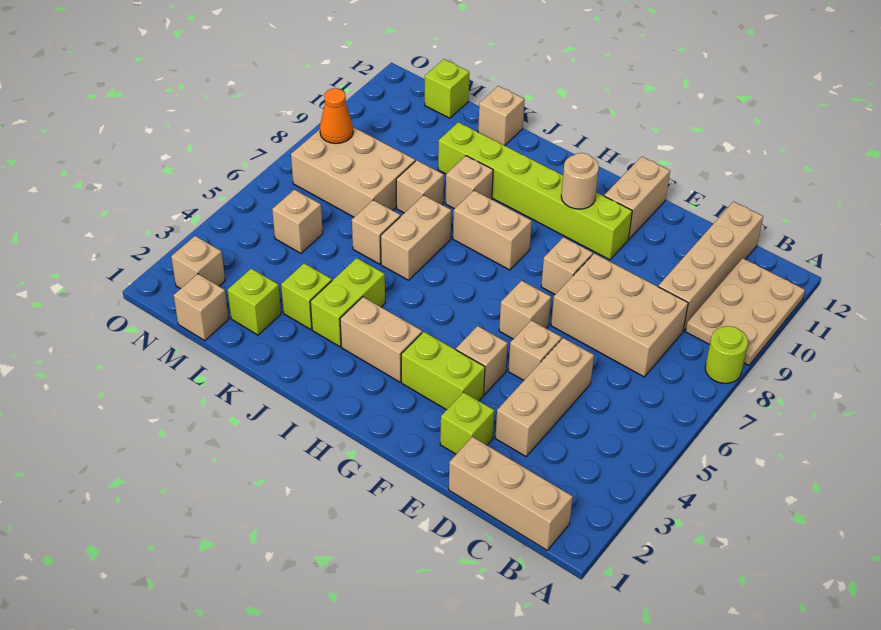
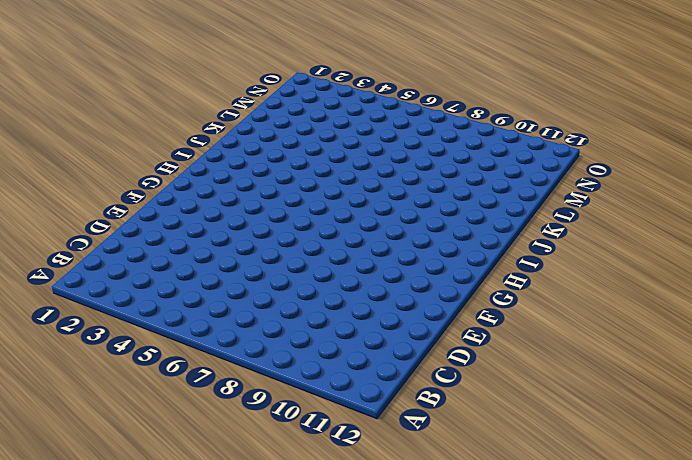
none -> lime round brick A8 level 1
none -> tan plate A9:B11 level 1
none -> tan brick B1:D1 level 1
none -> tan brick C7:E8 level 1

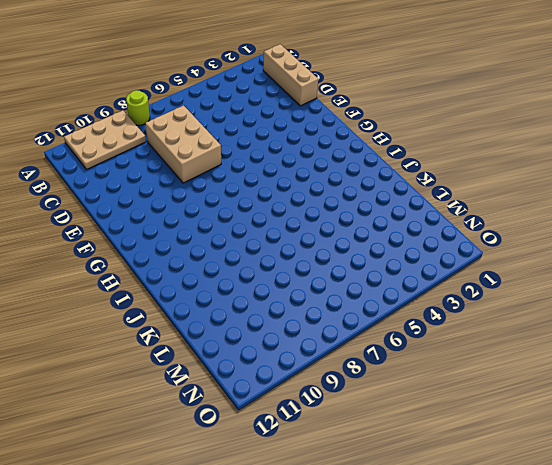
none -> tan brick C9:C12 level 1
none -> tan brick D3:D5 level 1
none -> lime brick E2 level 1
none -> tan brick E5 level 1

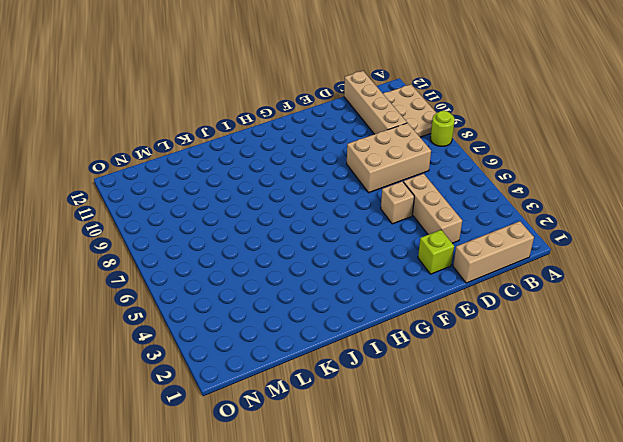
none -> lime brick F3:G3 level 1
none -> tan brick F4 level 1
none -> tan brick F6 level 1
none -> tan brick F8 level 1

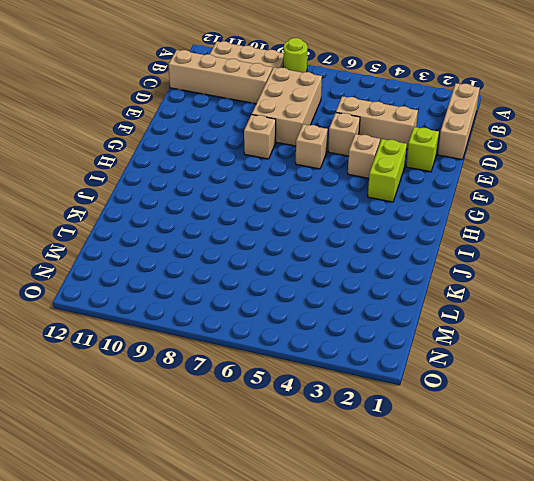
none -> lime brick F10:K10 level 1
none -> tan brick F11:F12 level 1
none -> tan brick H3:I3 level 1
none -> tan brick H8:I8 level 1

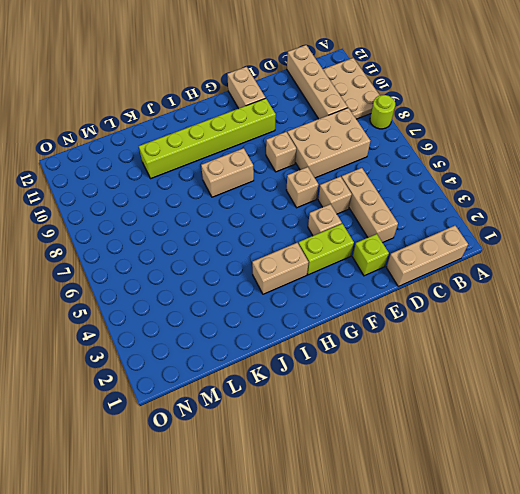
none -> lime brick J3:J4 level 1
none -> tan brick J6:J7 level 1
none -> tan brick J9 level 1
none -> lime brick K3 level 1

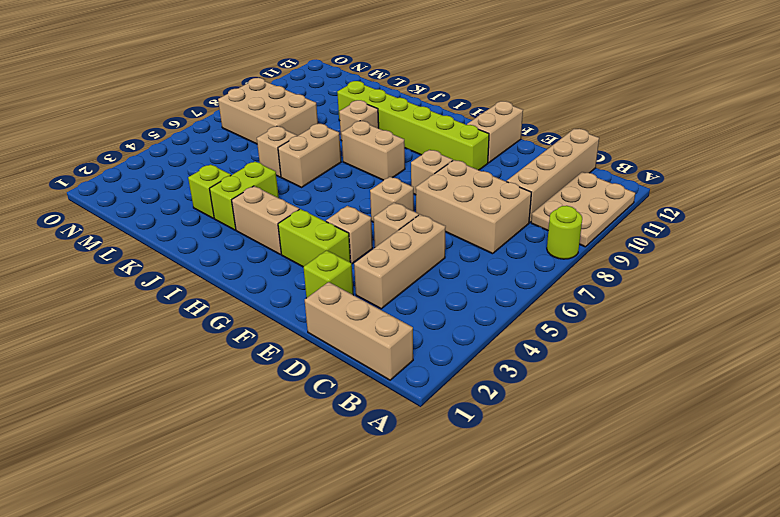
none -> tan brick K8 level 1
none -> tan brick K12 level 1
none -> lime brick L2 level 1
none -> tan brick M1 level 1

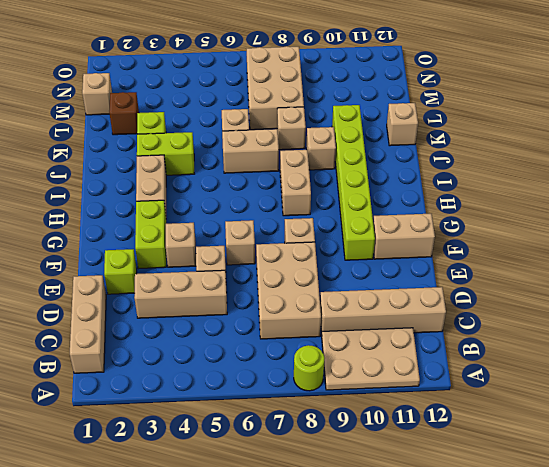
brown brick L2 level 1 -> lime brick L2 level 1
none -> tan brick M5 level 1
none -> lime brick M12 level 1
none -> tan brick N2 level 1
none -> tan round brick G10 level 2

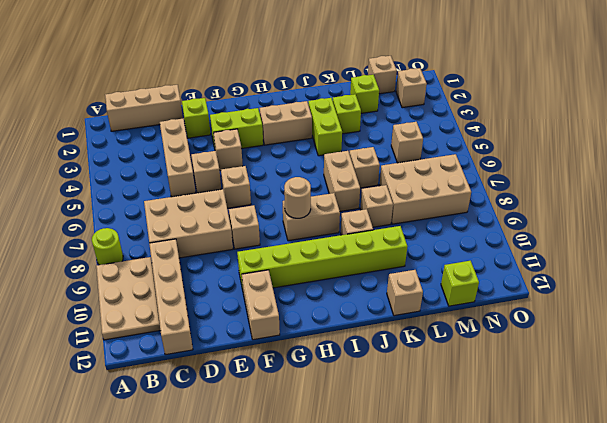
tan round brick H8 level 2 -> tan round brick G10 level 2
none -> orange cone N8 level 2

